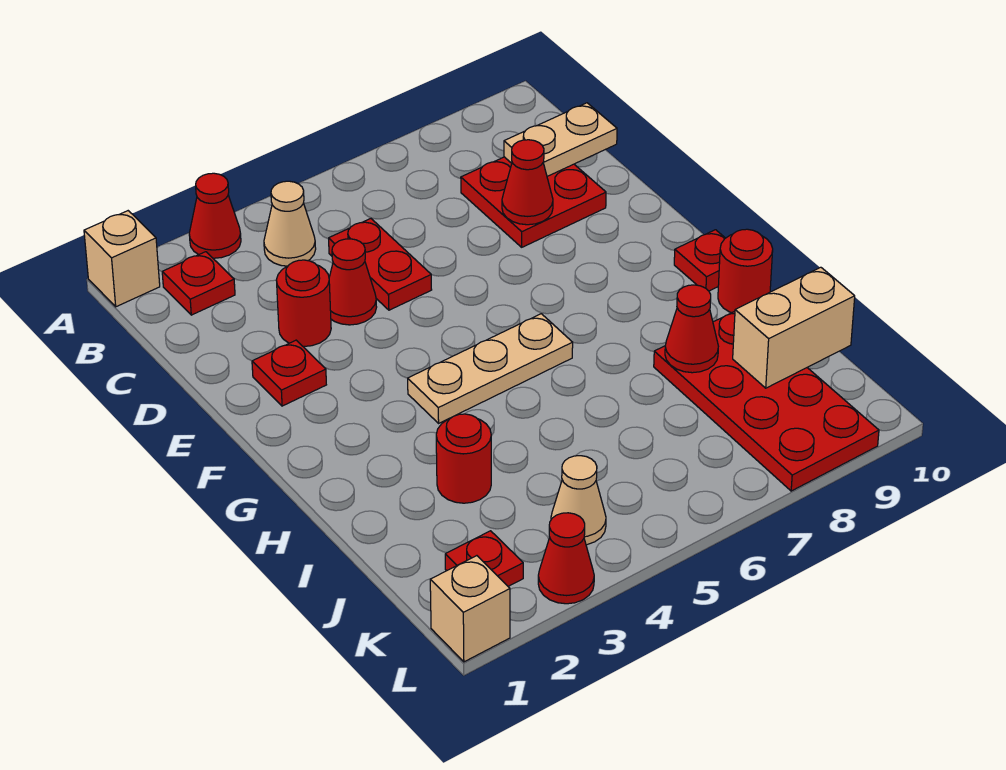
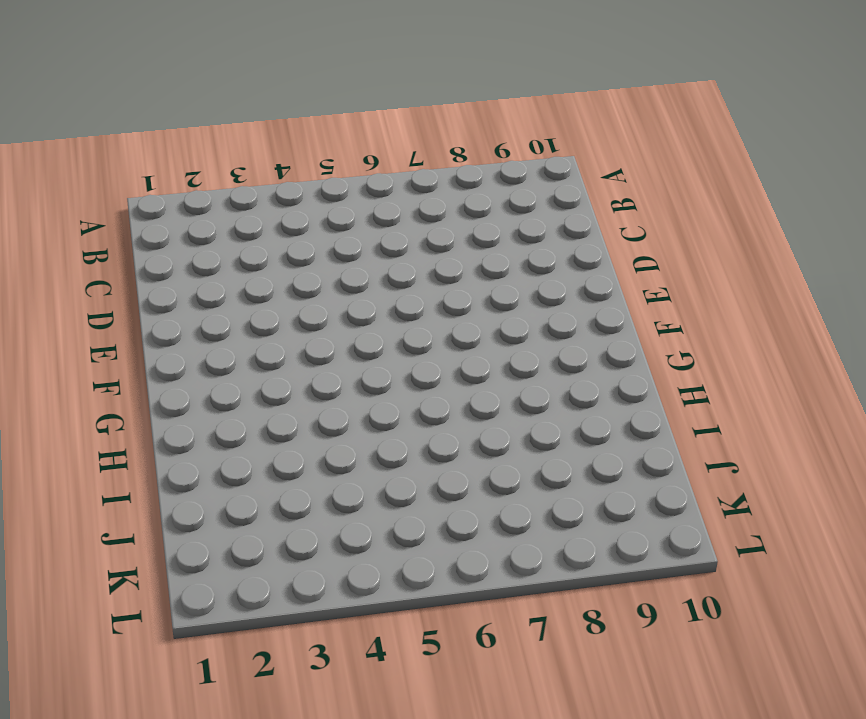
none -> tan brick A1 level 1
none -> red cone A3 level 1
none -> red plate B2 level 1

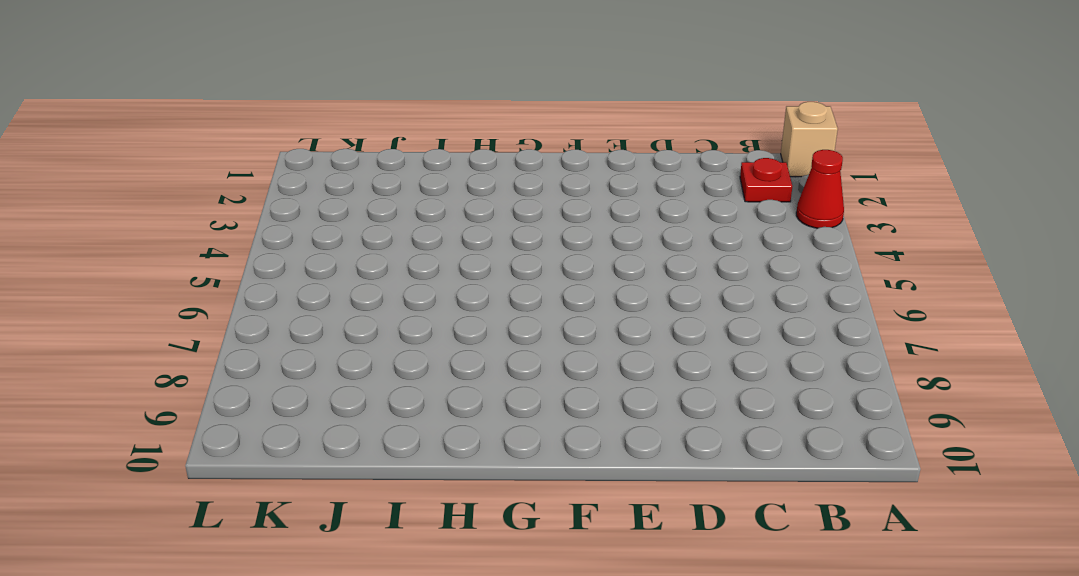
none -> tan cone B4 level 1
none -> red plate C5:D5 level 1
none -> red plate C8:D9 level 1

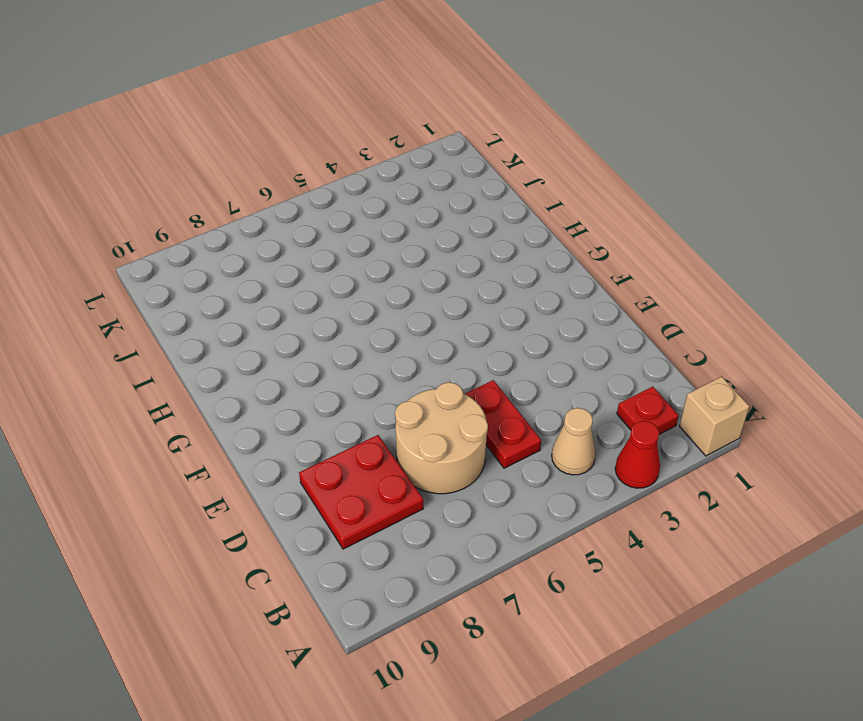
tan round brick C6:D7 level 1 -> none
none -> red round brick D3 level 1
none -> red cone D4 level 1
none -> red plate E2 level 1

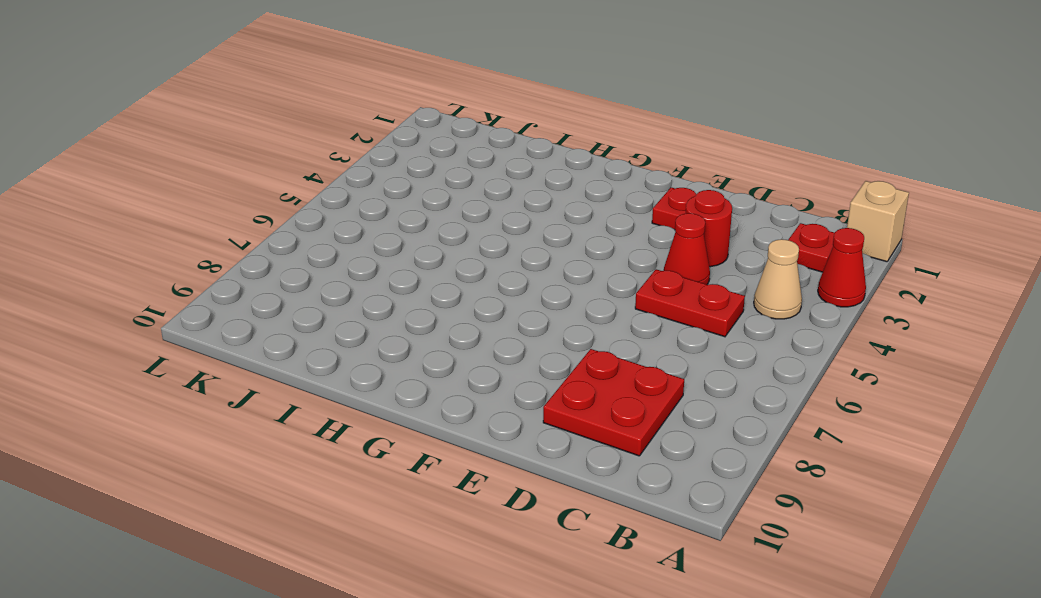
none -> tan plate G4:G6 level 1
none -> red plate G10 level 1
none -> red round brick H10 level 1

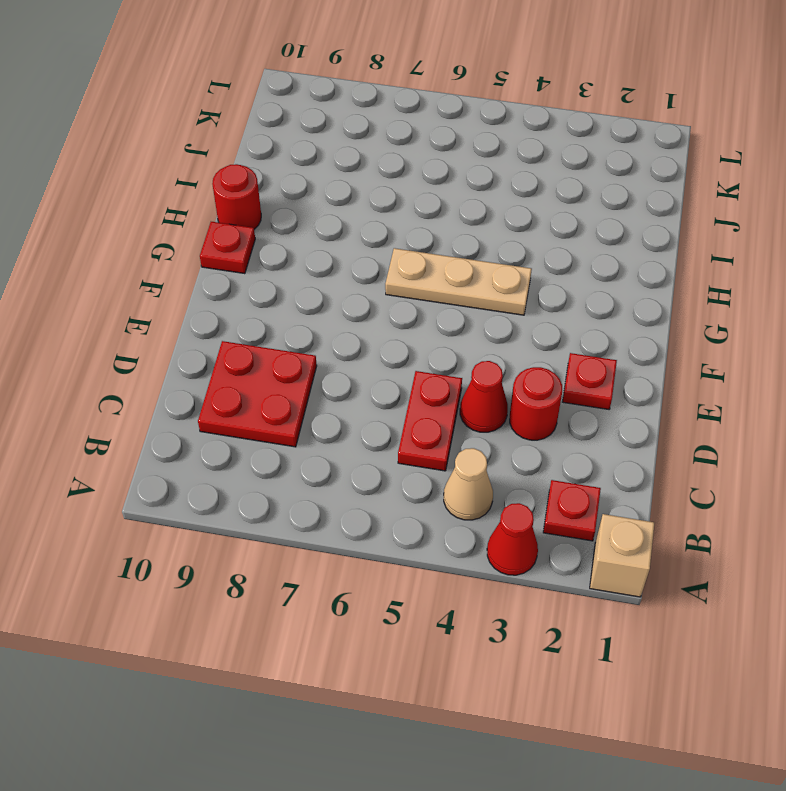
none -> red round brick I3 level 1
none -> red plate I8:L9 level 1
none -> red plate K2 level 1

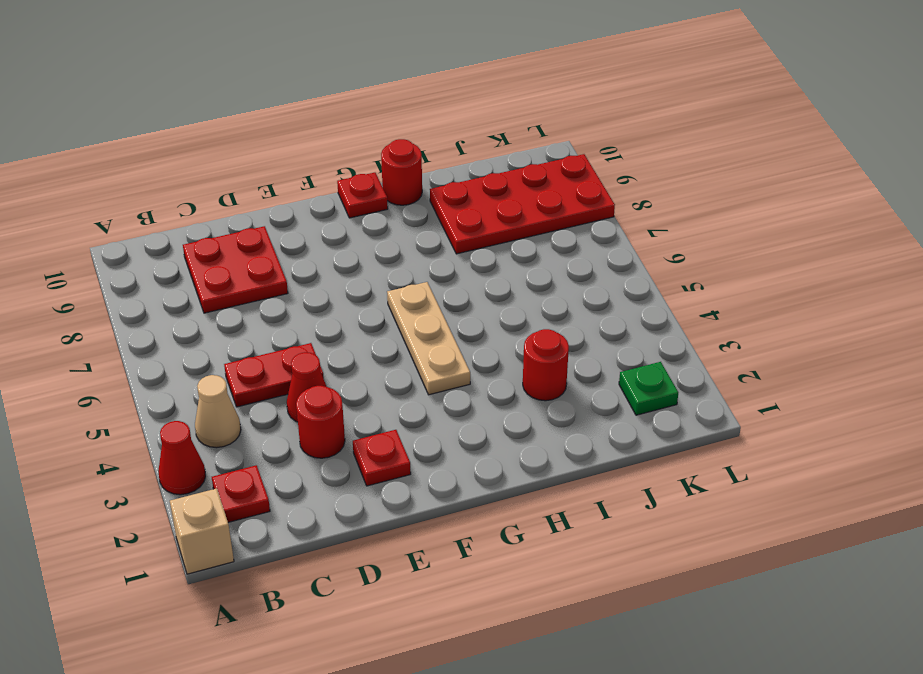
green plate K2 level 1 -> red plate K2 level 1
none -> tan cone K4 level 1
none -> tan brick L1 level 1
none -> red cone L3 level 1

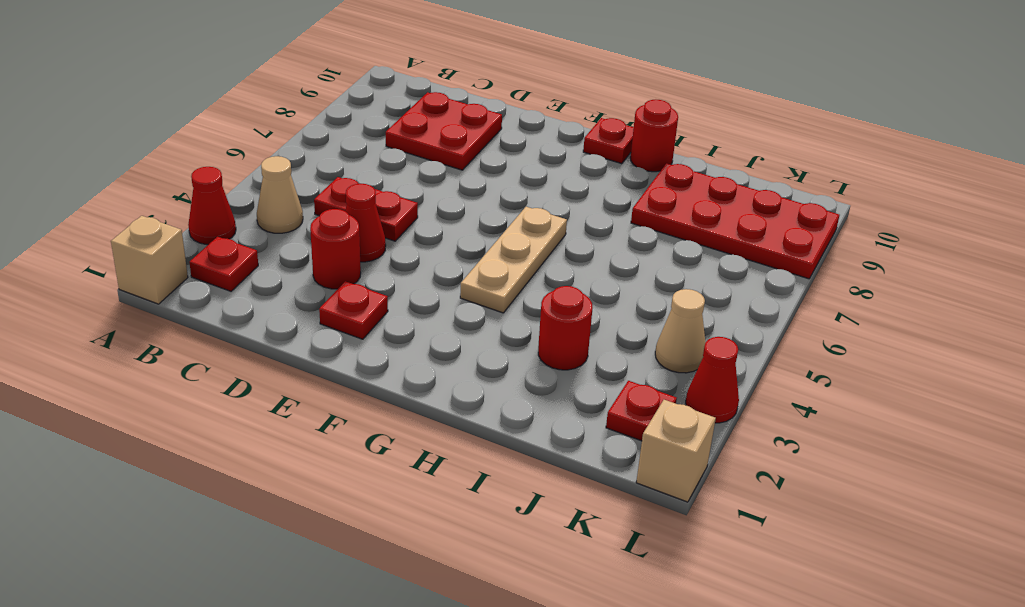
none -> tan plate C9:C10 level 2
none -> red cone D8 level 2
none -> red cone I8 level 2

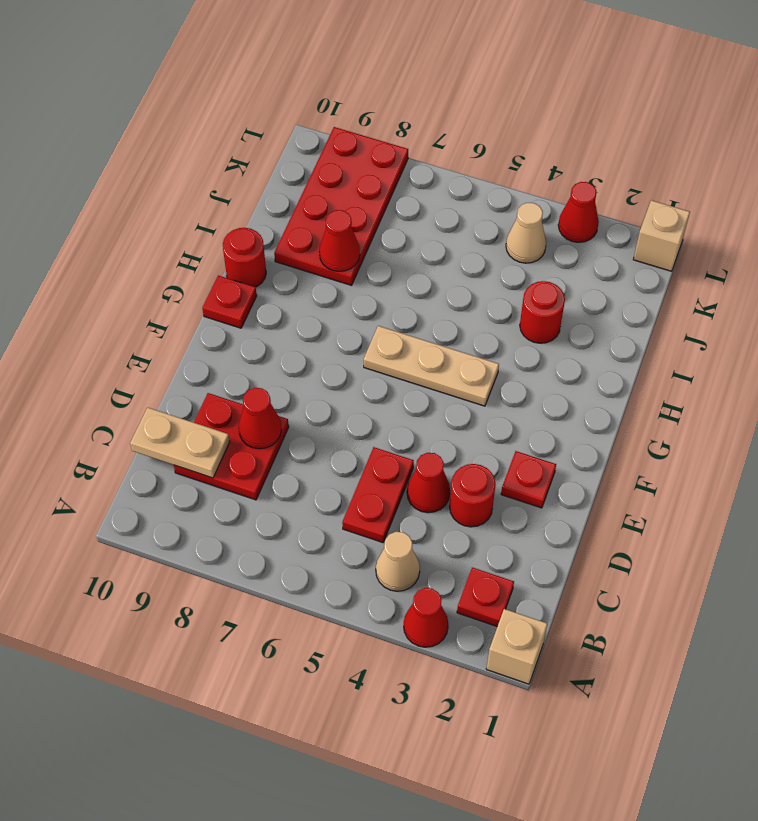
none -> red plate K2 level 1
none -> tan brick J9:J10 level 2

